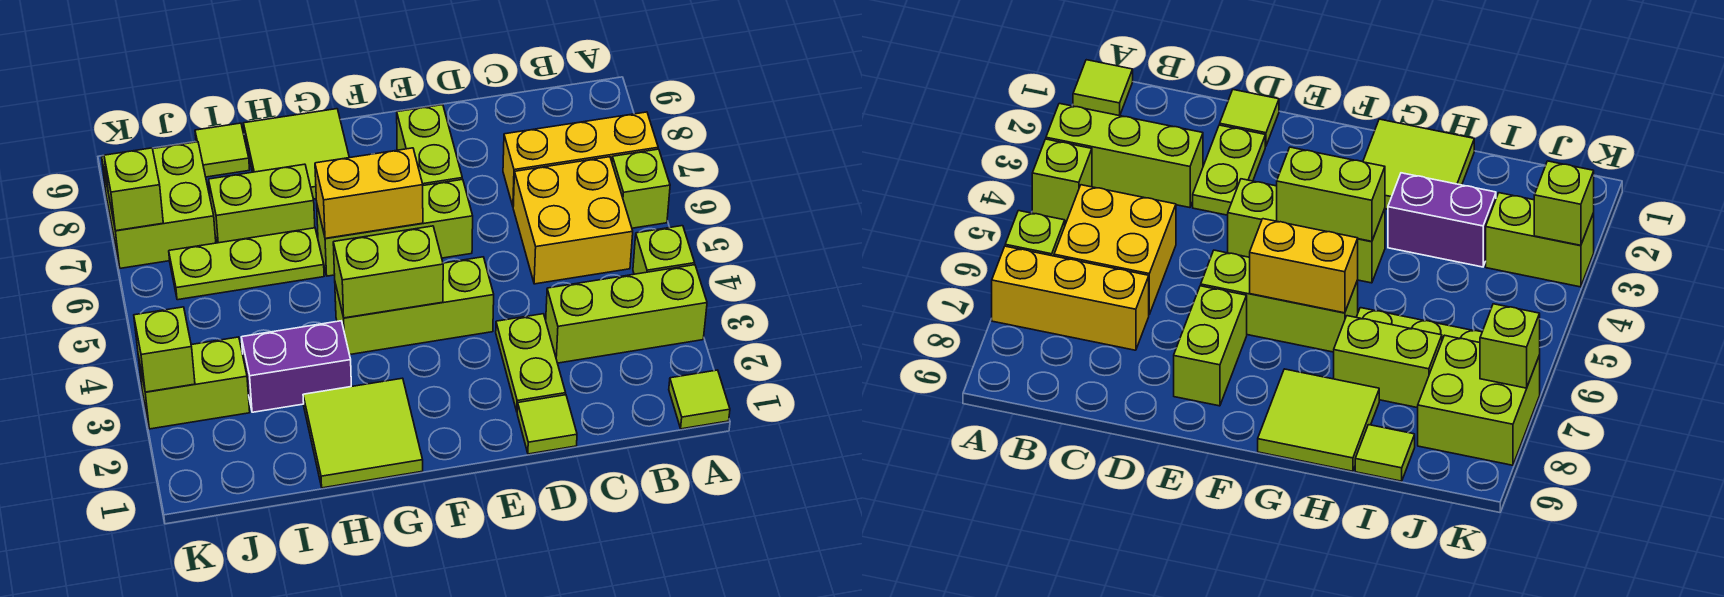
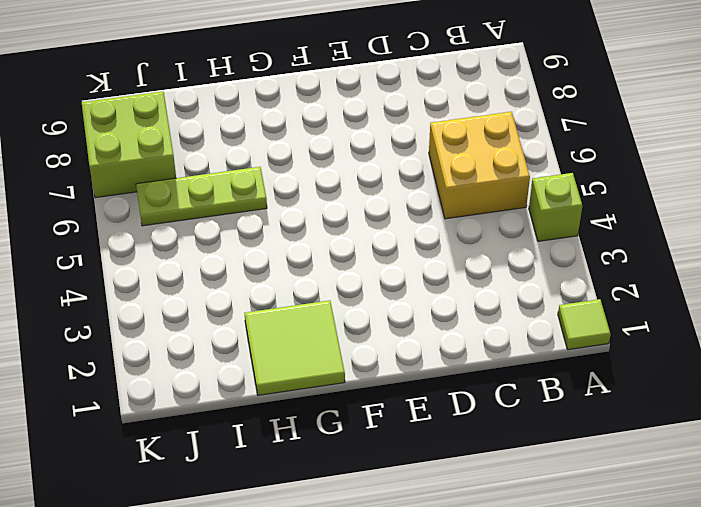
none -> lime brick A3:C3 level 1
none -> lime brick A6 level 1
none -> yellow brick A7:C7 level 1

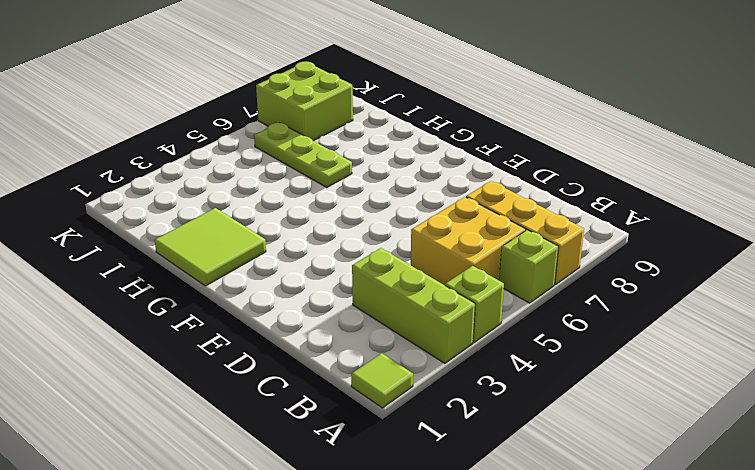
none -> lime tile D1 level 1
none -> lime plate D2:D3 level 1
none -> lime brick E4:G4 level 1

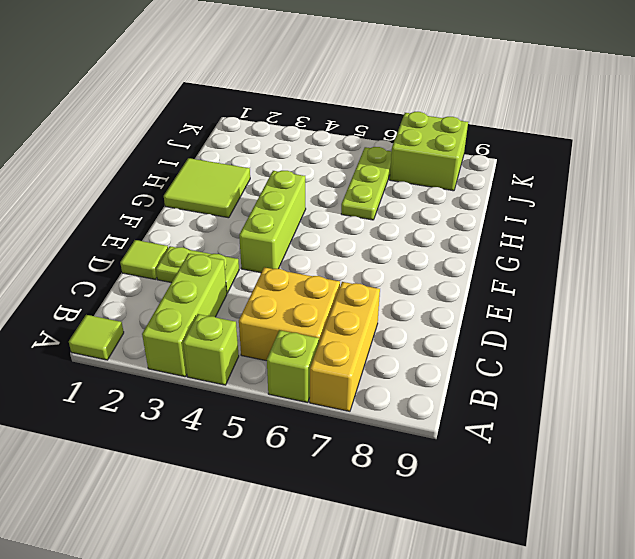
none -> lime brick E6:G6 level 1
none -> lime brick E7:E8 level 1
none -> lime tile G8:H9 level 1

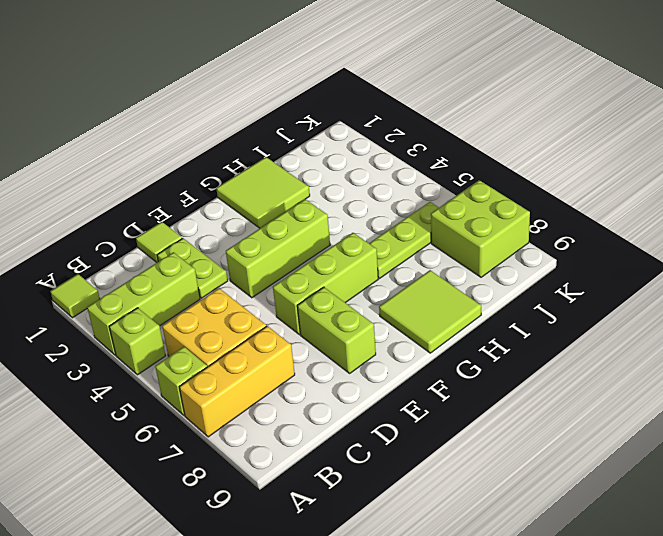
none -> purple brick H3:I3 level 1
none -> lime brick H7:I7 level 1
none -> lime tile I9 level 1

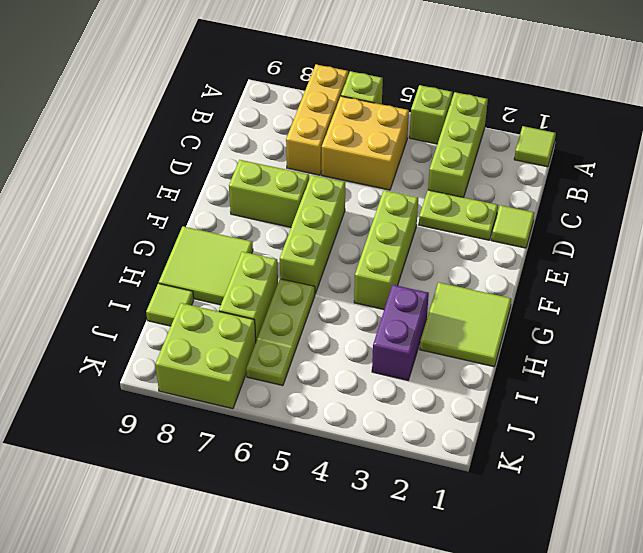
none -> lime brick J3:K3 level 1
none -> lime brick F4:G4 level 2
none -> yellow brick F6:G6 level 2

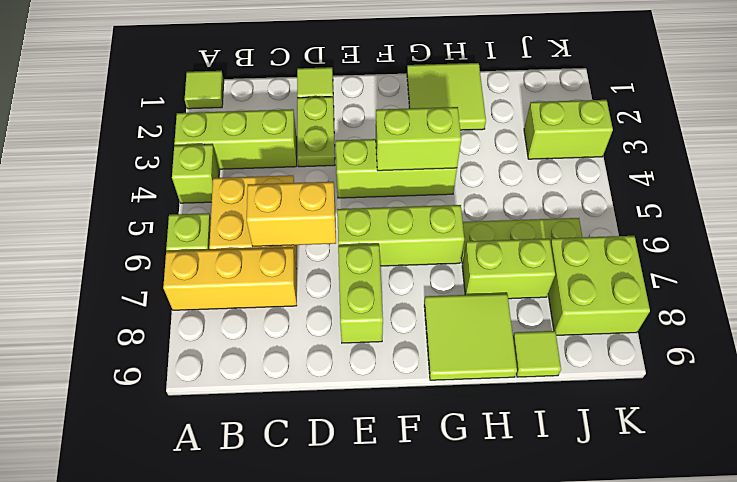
yellow brick C6:D6 level 2 -> yellow brick F6:G6 level 2
none -> purple brick H3:I3 level 1
none -> lime brick K3 level 2
none -> lime brick K7 level 2

